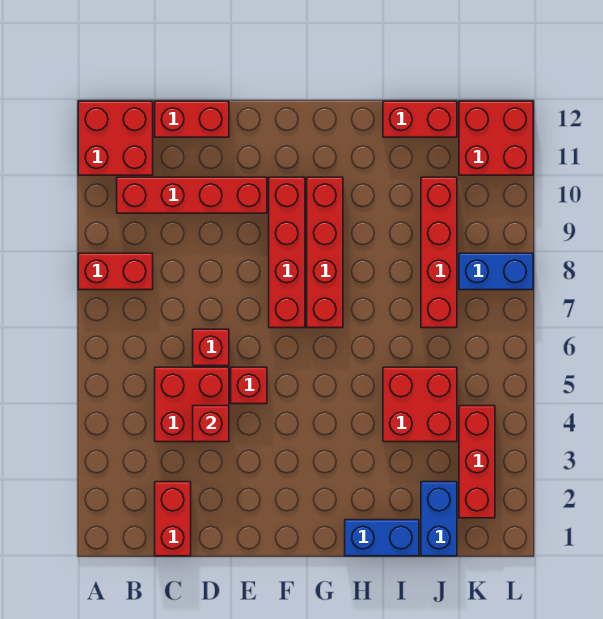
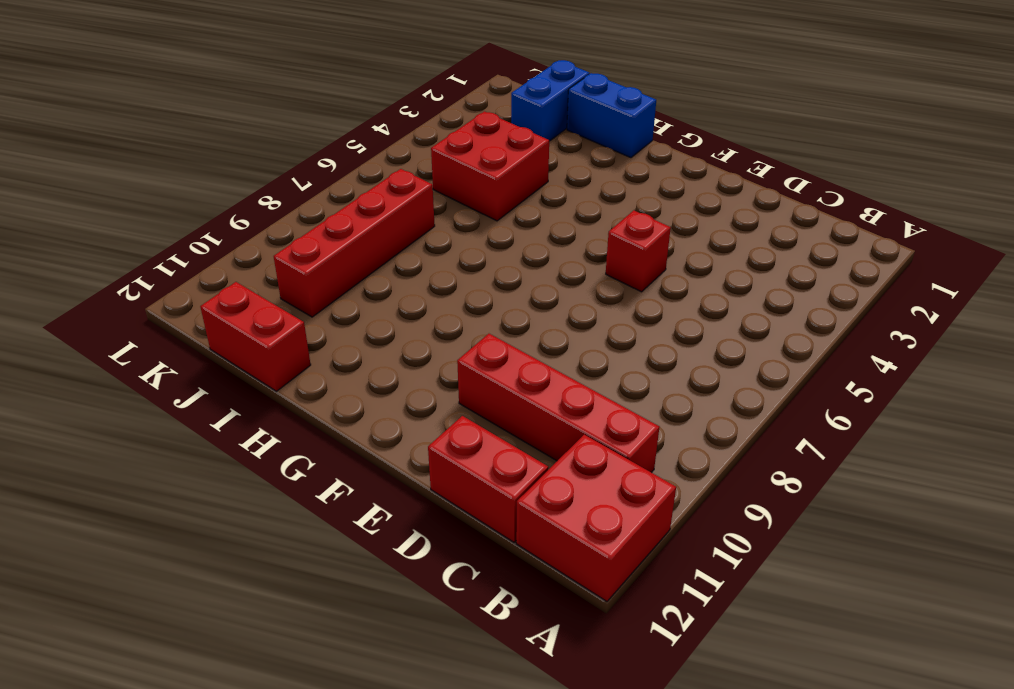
none -> red brick A8:B8 level 1
none -> red brick C1:C2 level 1
none -> red brick C4:D5 level 1

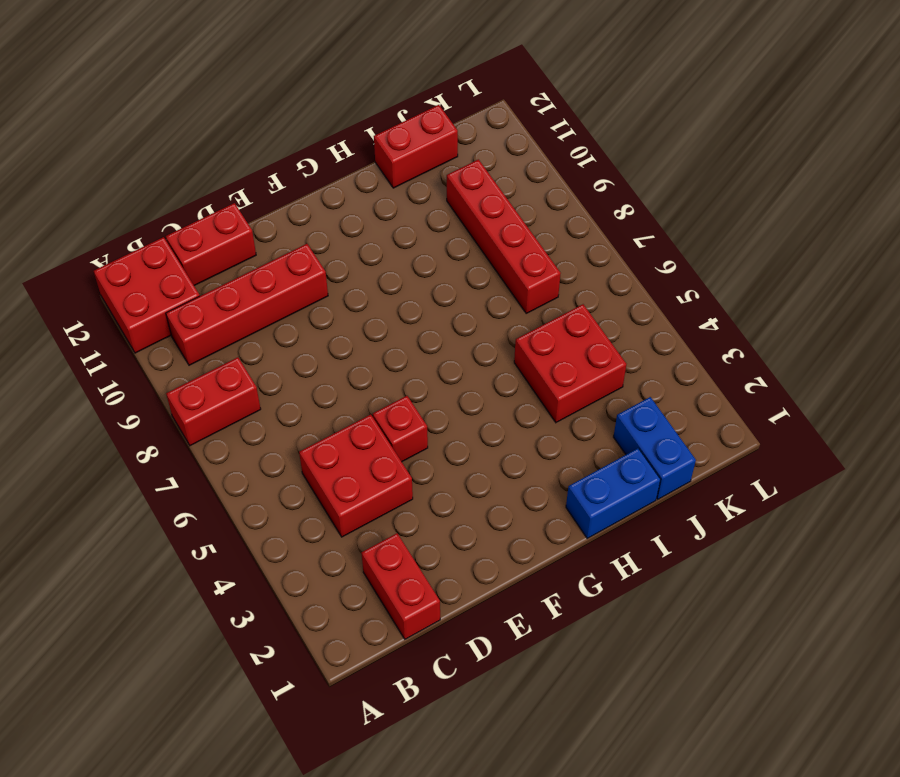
none -> red brick D6 level 1
none -> red brick F7:F10 level 1
none -> red brick G7:G10 level 1

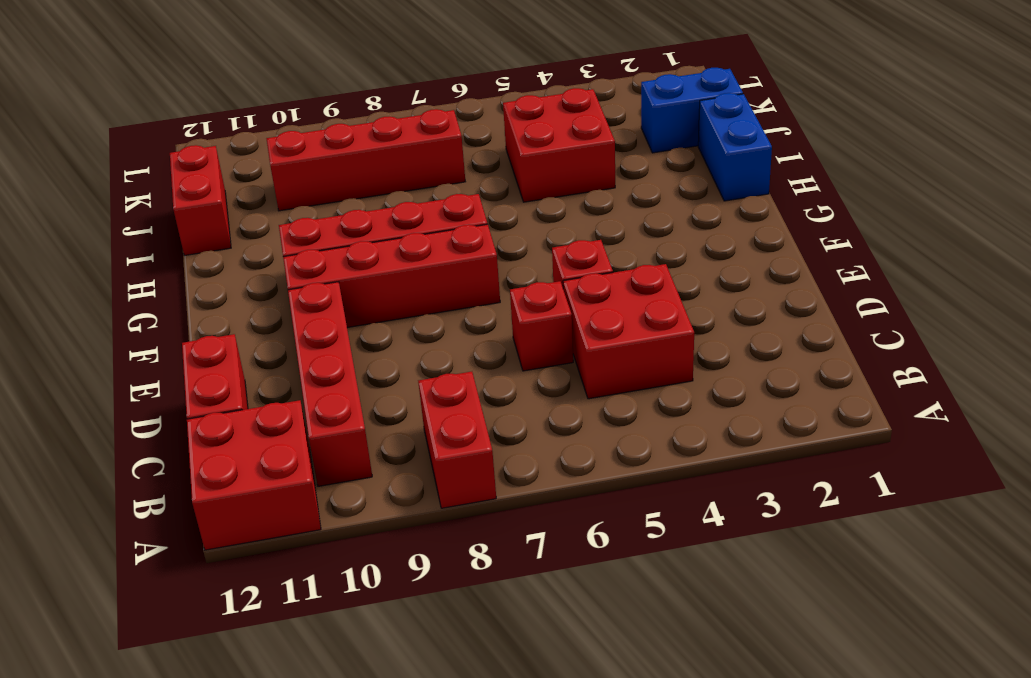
none -> red brick C1:C2 level 1
none -> red brick K2:K4 level 1
none -> blue brick K8:L8 level 1

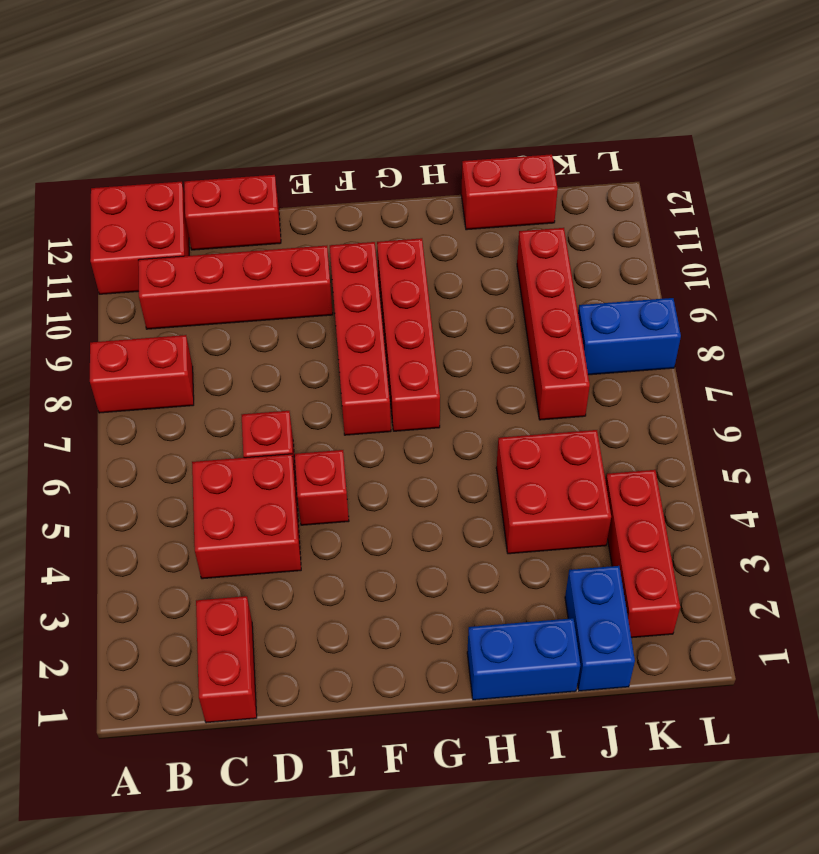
none -> red brick K11:L12 level 1
none -> red brick D4 level 2

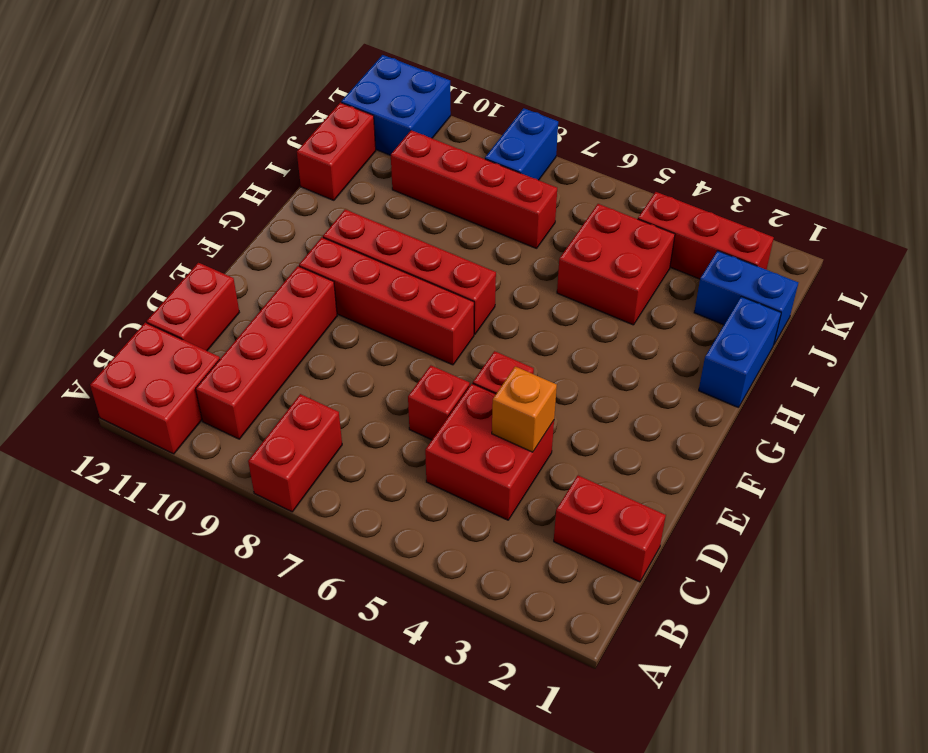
orange brick D4 level 2 -> red brick D4 level 2
blue brick K11:L12 level 1 -> red brick K11:L12 level 1

